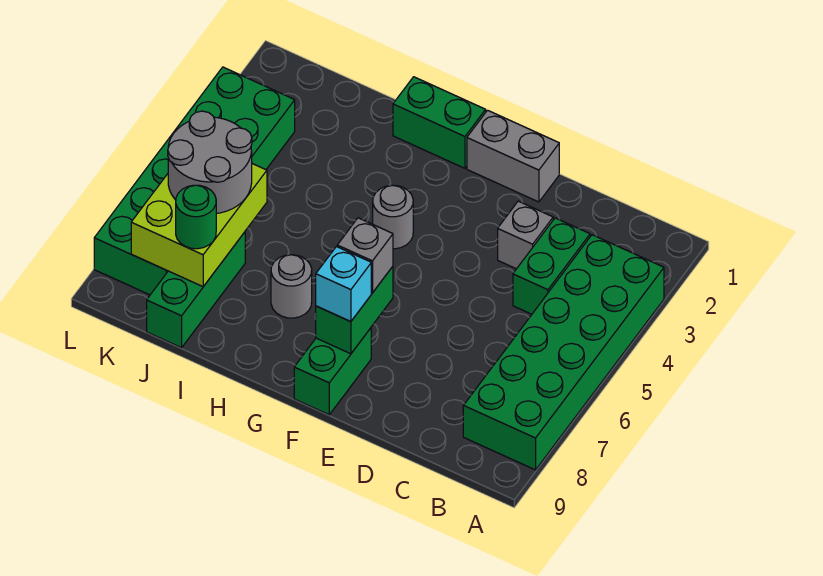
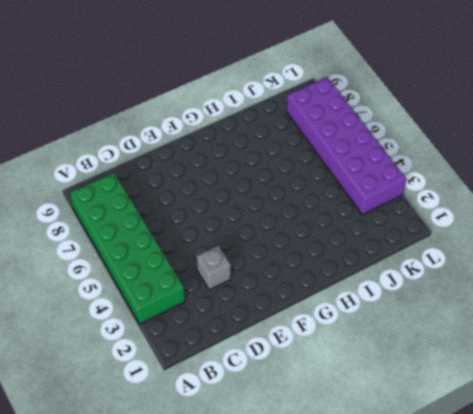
purple brick K3:L8 level 1 -> green brick K3:L8 level 1
none -> green brick C3:C4 level 1
none -> grey brick E1:F1 level 1
none -> green brick F8:F9 level 1

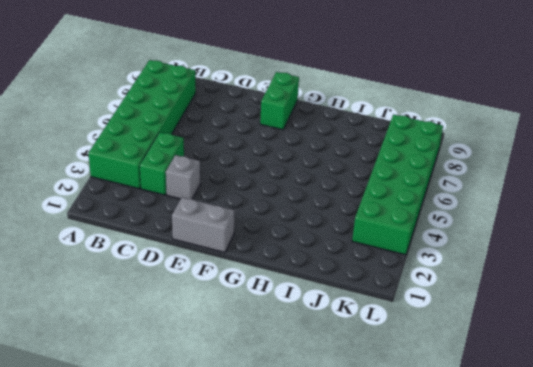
none -> green brick G1:H1 level 1
none -> grey round brick G4 level 1
none -> grey round brick H7 level 1

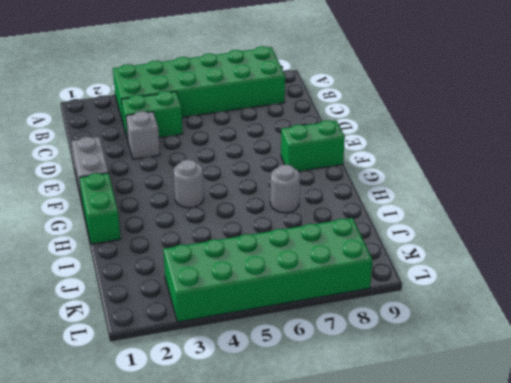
none -> green brick J7:J9 level 1
none -> green brick F7:F8 level 2
none -> lime brick J6:K8 level 2

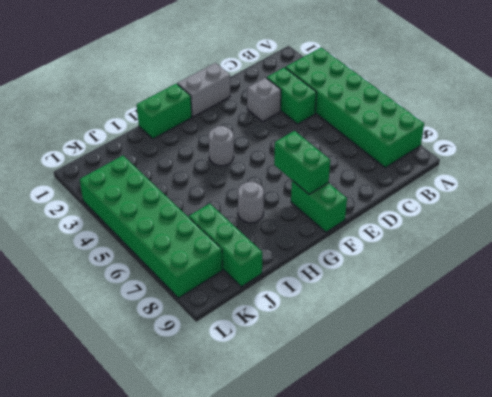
none -> lime brick J6:K8 level 2
none -> grey brick F7 level 3
none -> cyan brick F8 level 3

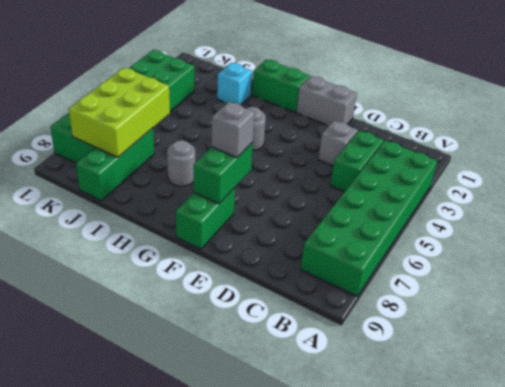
cyan brick I2 level 1 -> cyan brick F8 level 3
none -> grey round brick J6:K7 level 3
none -> green round brick J8 level 3

